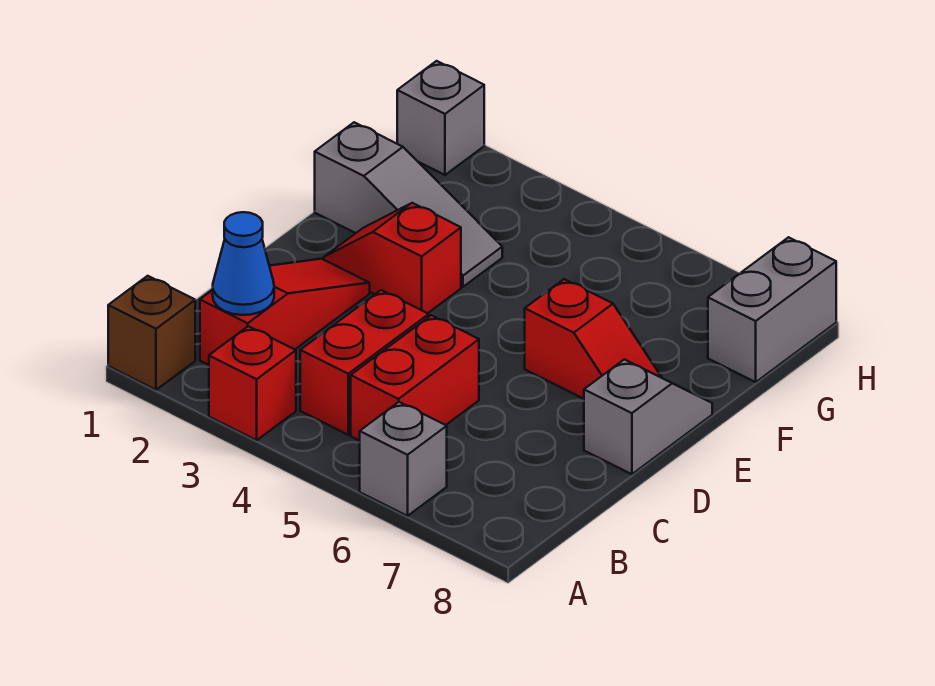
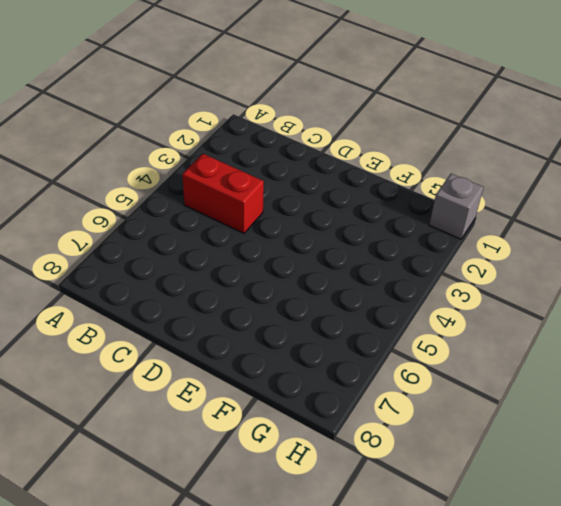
none -> brown brick A1 level 1
none -> red brick A3 level 1
none -> grey brick A6 level 1

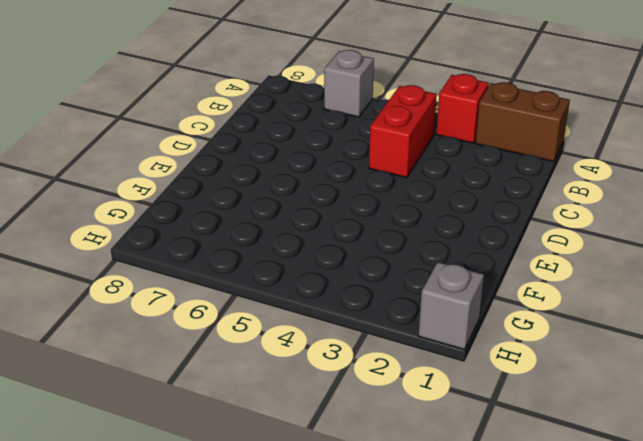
brown brick A1:A2 level 1 -> brown brick A1 level 1
none -> red slope B2:D2 level 1 top B
none -> red brick B5:C5 level 1
none -> grey slope D8:E8 level 1 top D

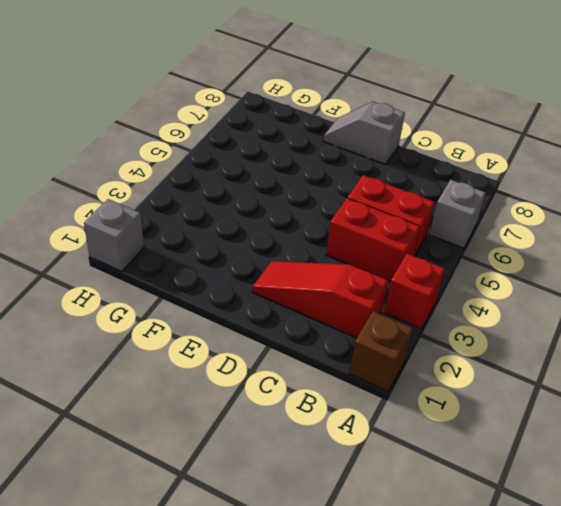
none -> red slope E2:E3 level 1 top 3
none -> red slope E6:E7 level 1 top 6
none -> grey slope F1:F3 level 1 top 1

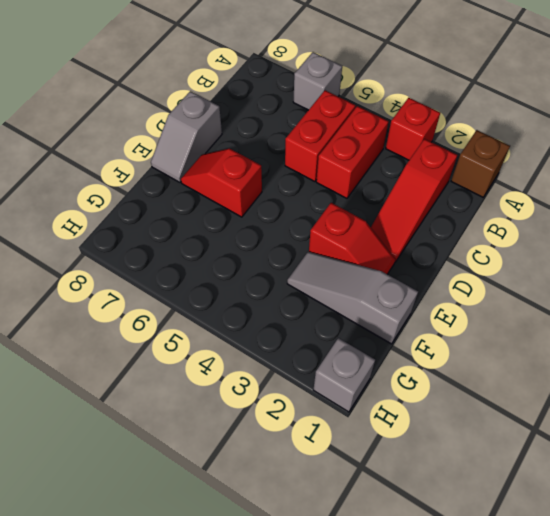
none -> grey brick G8:H8 level 1
none -> blue cone B2 level 2

